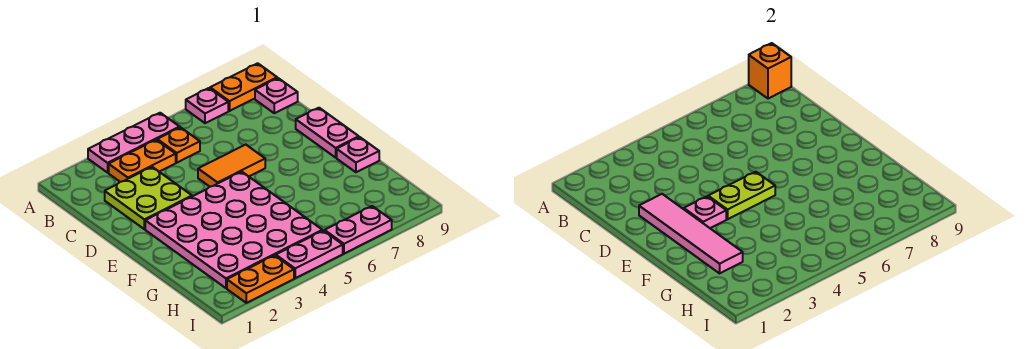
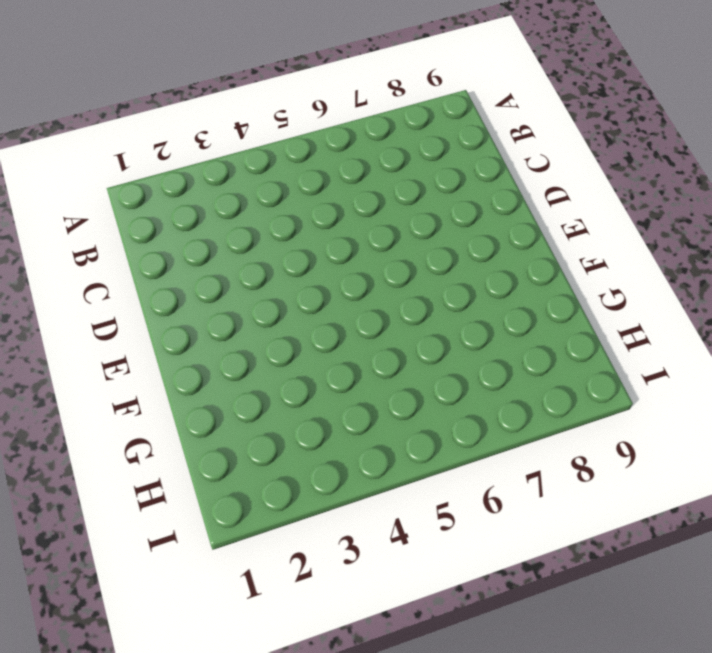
none -> pink plate A3:A5 level 1
none -> pink plate A7 level 1
none -> orange plate A8:A9 level 1

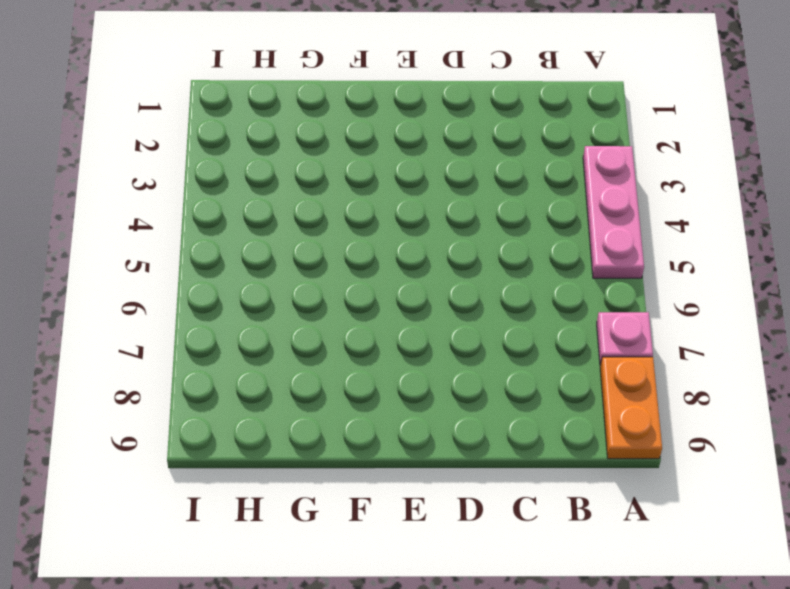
none -> orange plate B3:B4 level 1
none -> orange plate B5 level 1
none -> pink plate B9 level 1

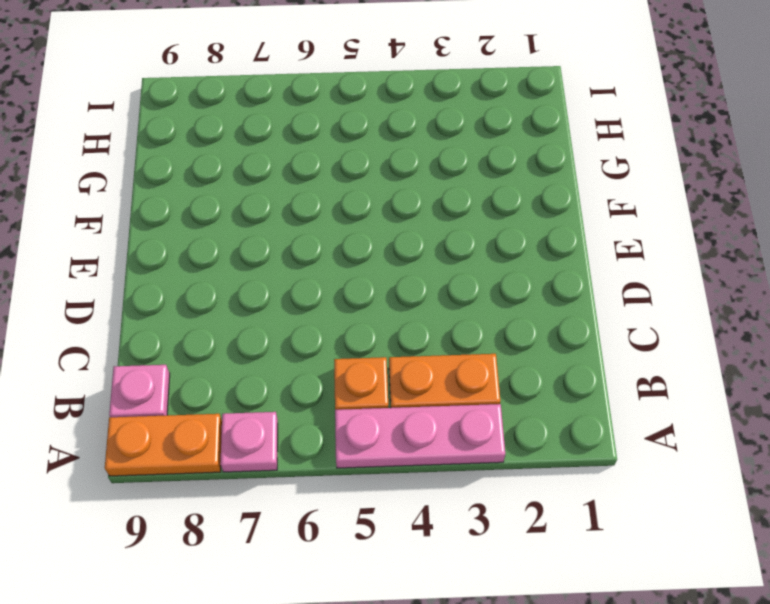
none -> lime plate C2:D3 level 1
none -> orange tile D5:D6 level 1
none -> pink plate D9:E9 level 1

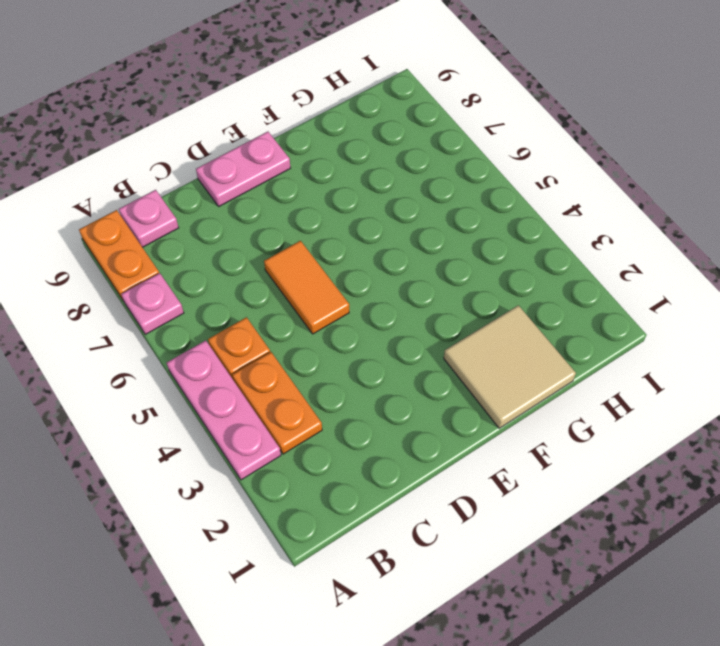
tan tile F1:G2 level 1 -> pink plate E2:H5 level 1
none -> lime plate C2:D3 level 1
none -> pink plate F9 level 1
none -> orange plate I2:I3 level 1

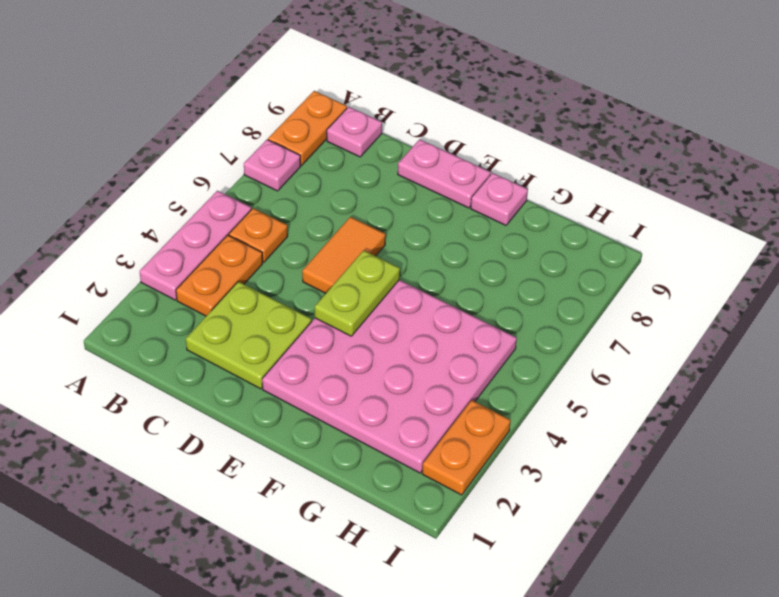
none -> pink plate I4:I5 level 1
none -> pink plate I6:I7 level 1
none -> orange brick A9 level 2

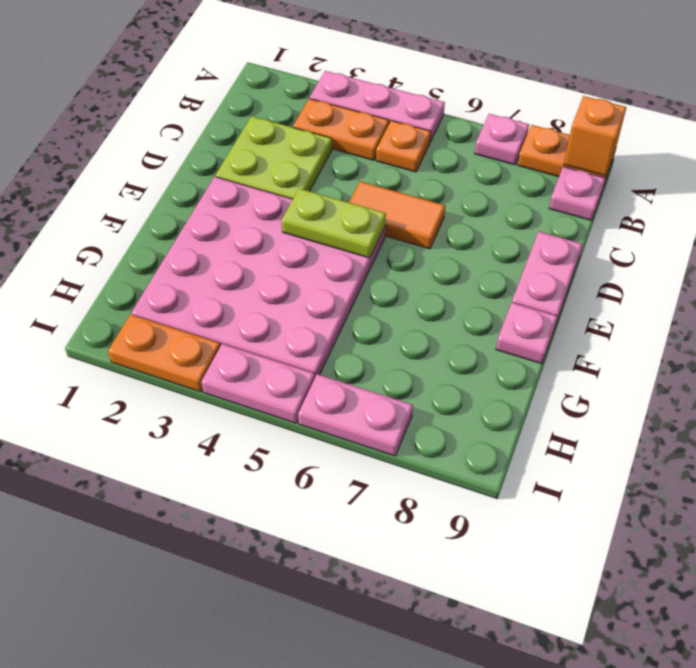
none -> pink tile D2:G2 level 2
none -> pink plate E3 level 2

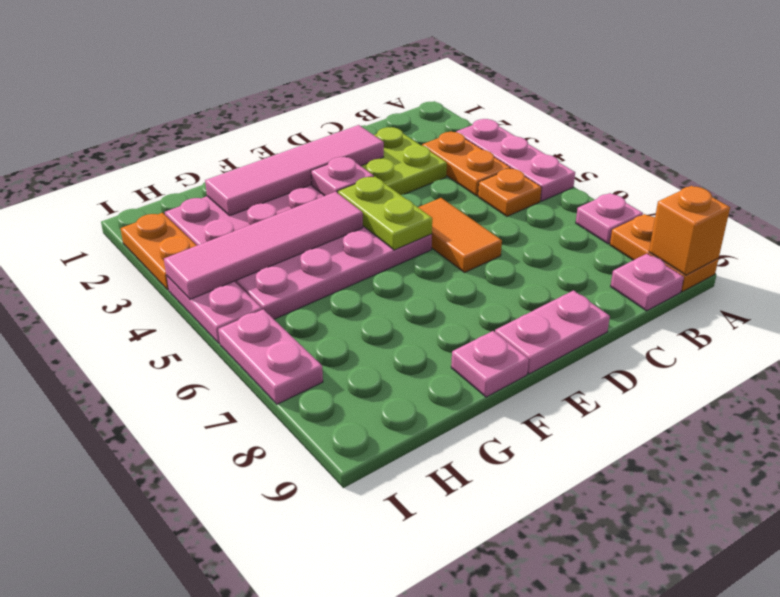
pink tile F4:I4 level 2 -> none

